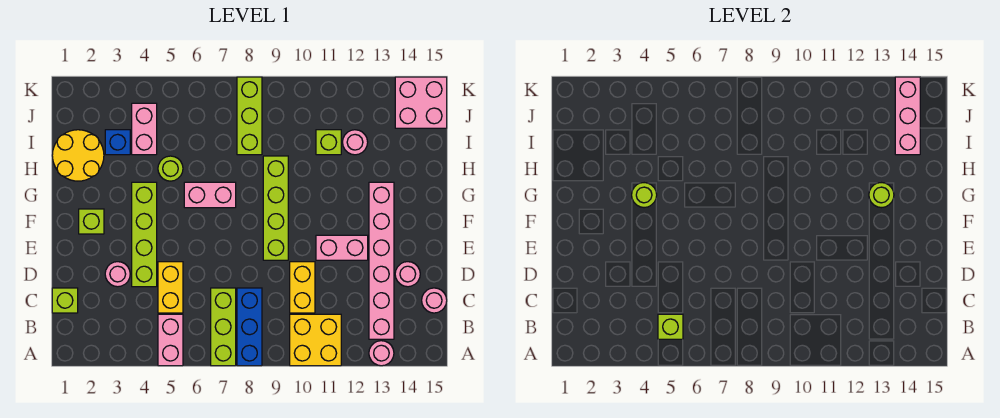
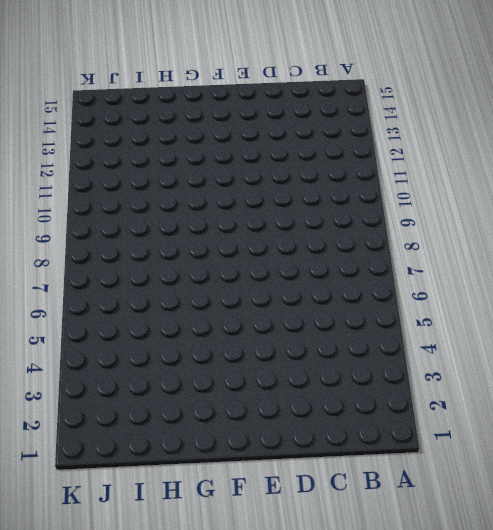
none -> pink brick A5:B5 level 1
none -> lime brick A7:C7 level 1
none -> blue brick A8:C8 level 1

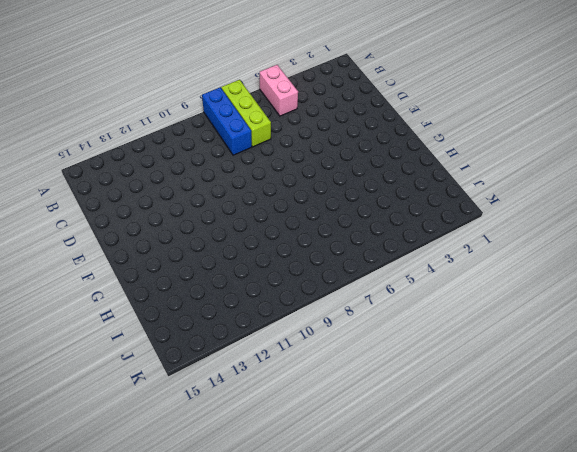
none -> yellow brick A10:B11 level 1
none -> pink round brick A13 level 1
none -> pink brick B13:G13 level 1

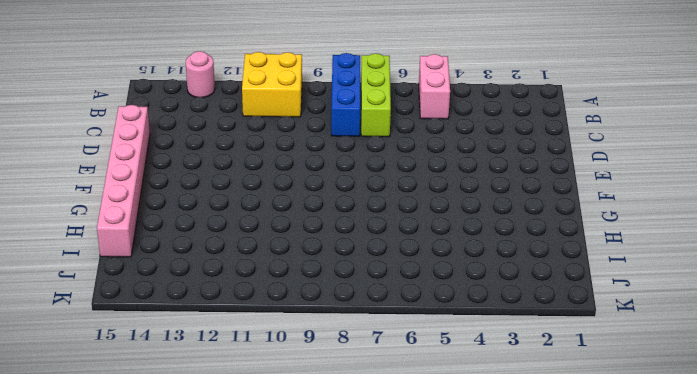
pink brick D15:I15 level 1 -> pink brick B13:G13 level 1
none -> lime brick C1 level 1
none -> yellow brick C5:D5 level 1
none -> yellow brick C10:D10 level 1

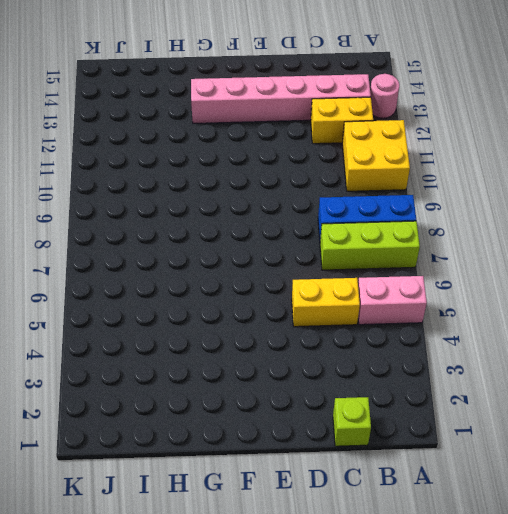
yellow brick B12:C12 level 1 -> yellow brick C10:D10 level 1
none -> pink round brick C15 level 1
none -> pink round brick D3 level 1
none -> lime brick D4:G4 level 1

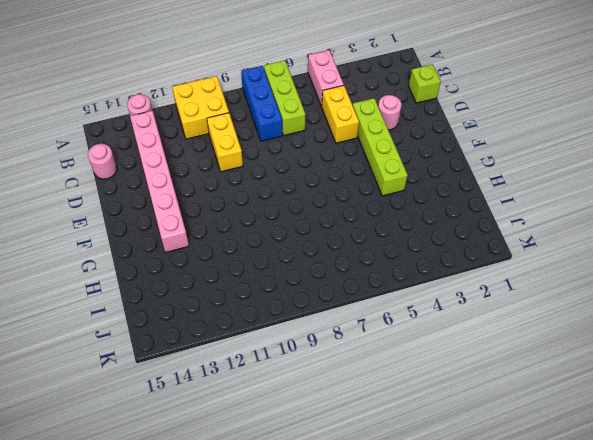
none -> pink round brick D14 level 1
none -> lime brick E9:H9 level 1
none -> pink brick E11:E12 level 1

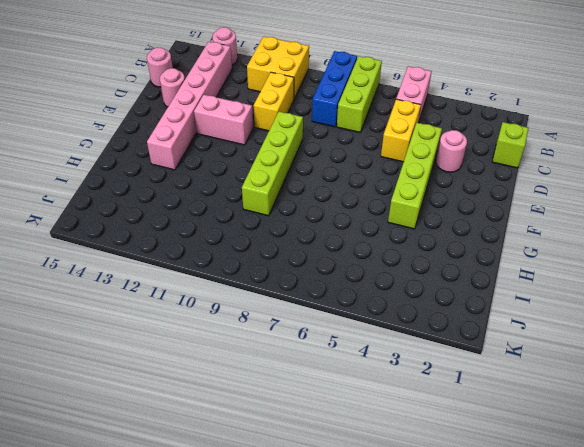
none -> lime brick F2 level 1
none -> pink brick G6:G7 level 1
none -> yellow round brick H1:I2 level 1

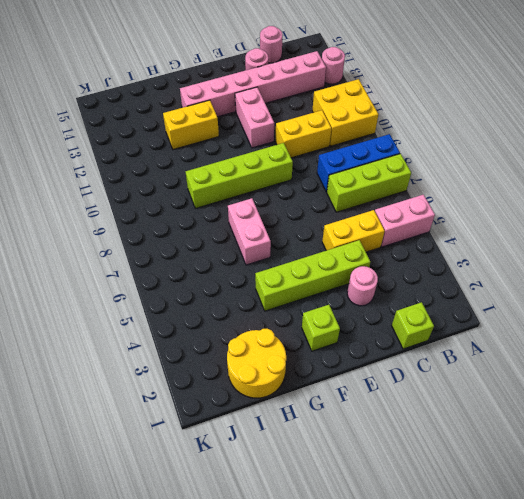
yellow brick G12:H12 level 1 -> none
none -> lime round brick H5 level 1
none -> blue brick I3 level 1
none -> pink brick I4:J4 level 1

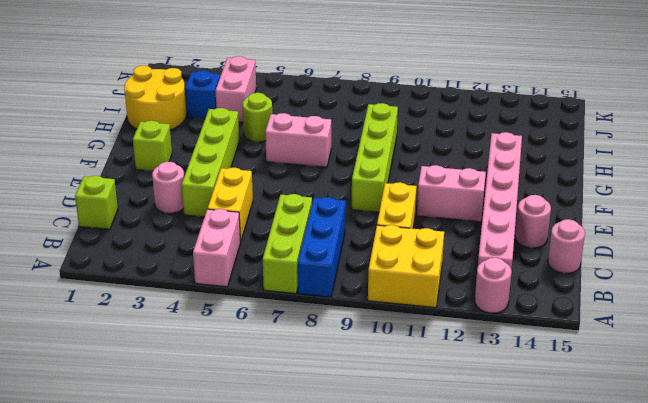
none -> lime brick I8:K8 level 1
none -> lime brick I11 level 1
none -> pink round brick I12 level 1

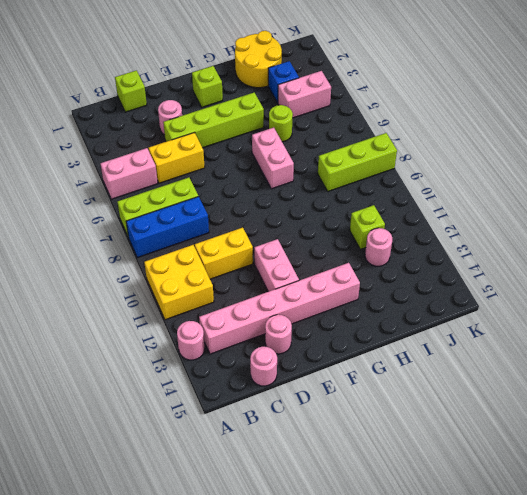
none -> lime brick E9:H9 level 1
none -> pink brick J14:K15 level 1
none -> lime brick B5 level 2

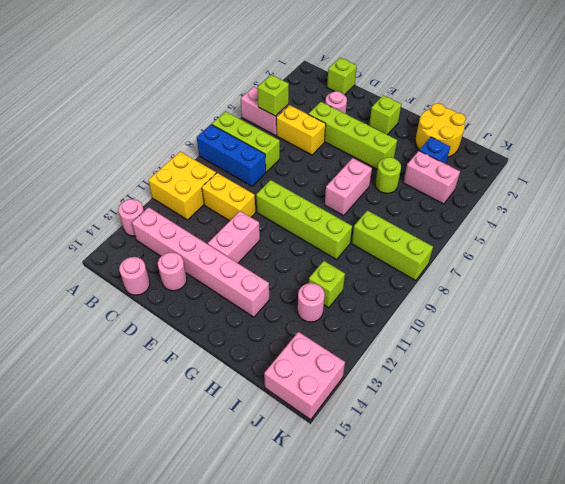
none -> lime round brick G4 level 2
none -> lime round brick G13 level 2
none -> pink brick I14:K14 level 2

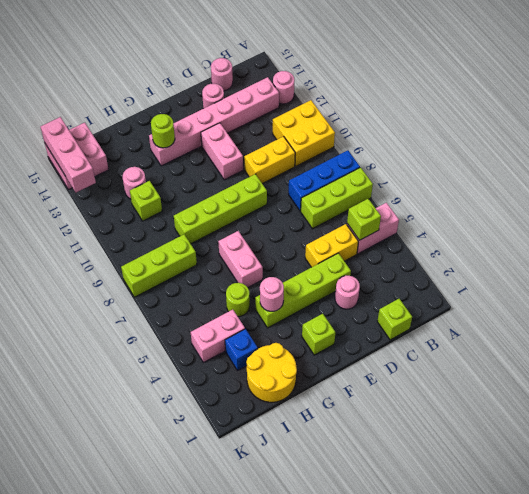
pink round brick G4 level 2 -> lime round brick G4 level 2
pink brick K13:K15 level 2 -> pink brick I14:K14 level 2

